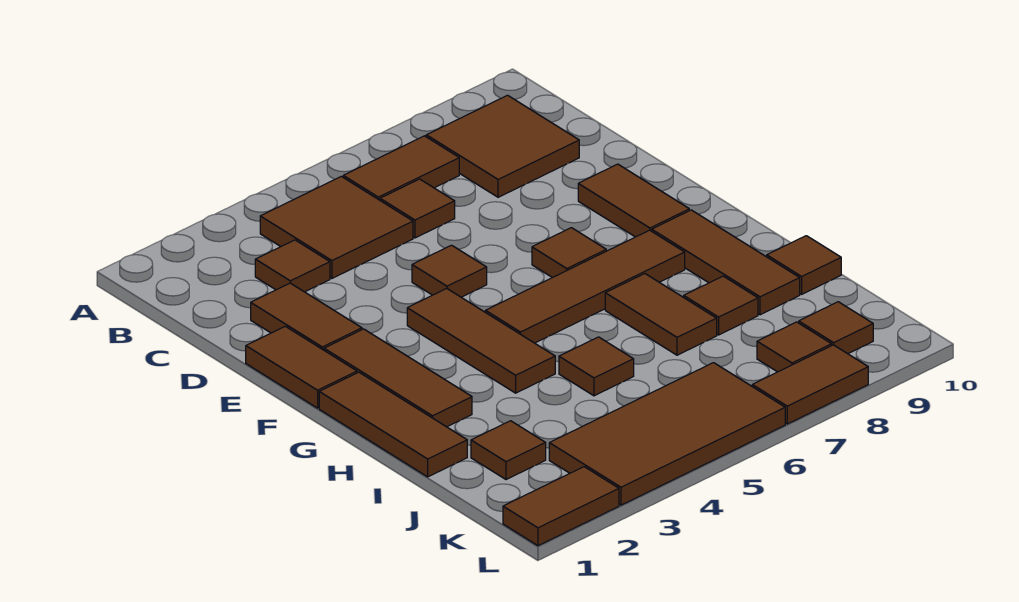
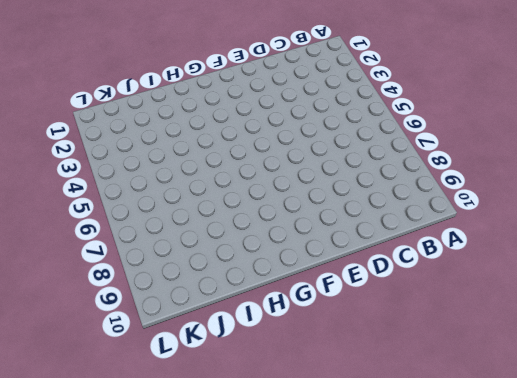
none -> brown tile B4:C5 level 1
none -> brown tile B6:B7 level 1
none -> brown tile B8:C9 level 1

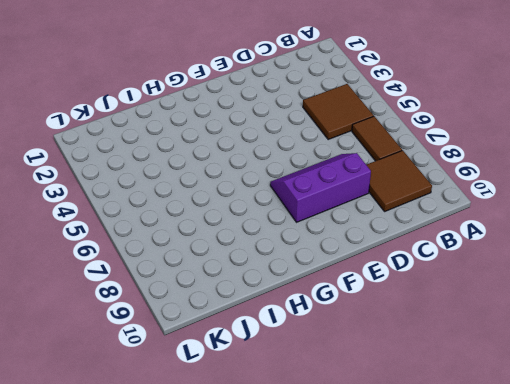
purple slope D7:F8 level 1 top 8 -> brown tile F7 level 1
none -> brown tile C3 level 1
none -> brown tile C6 level 1
none -> brown tile D2:E2 level 1

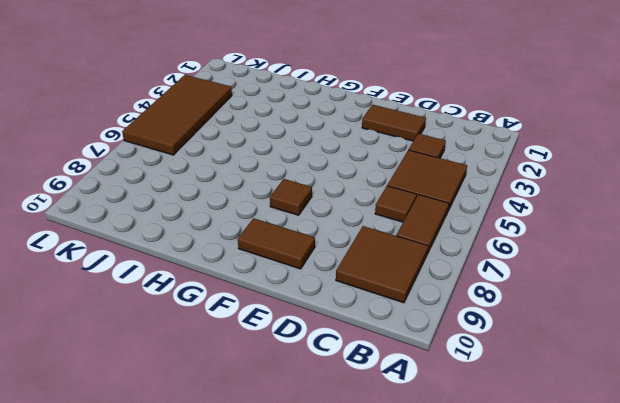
none -> brown tile E1:F1 level 1
none -> brown tile E5 level 1
none -> brown tile F2:H2 level 1

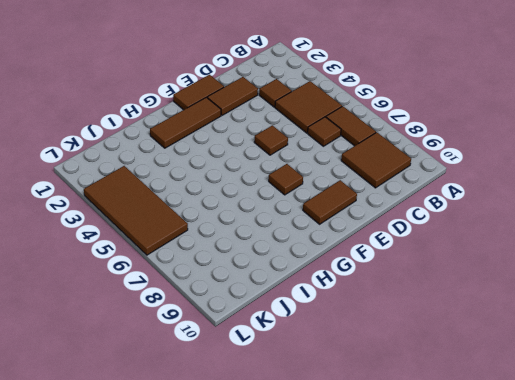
none -> brown tile F4:H4 level 1
none -> brown tile G1:I1 level 1
none -> brown tile G5:G8 level 1

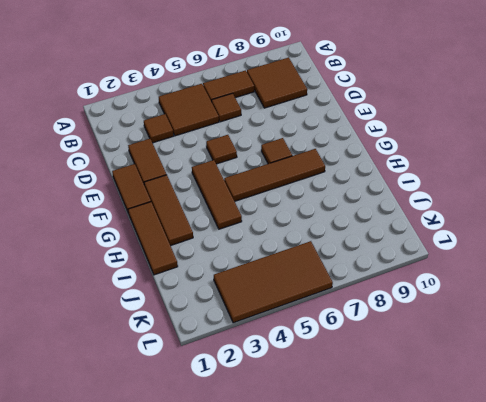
none -> brown tile E9:F9 level 1
none -> brown tile G9:I9 level 1
none -> brown tile H7:I7 level 1

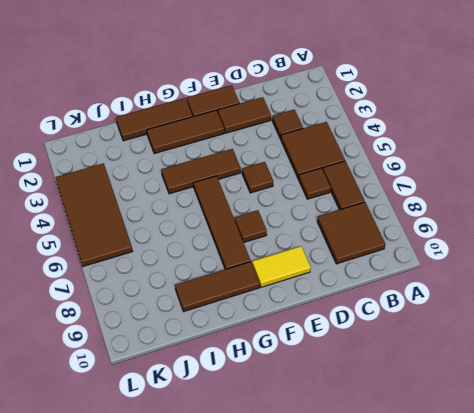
yellow tile E9:F9 level 1 -> brown tile E9:F9 level 1
none -> brown tile H7:I7 level 1
none -> brown tile I5 level 1
none -> brown tile I8 level 1

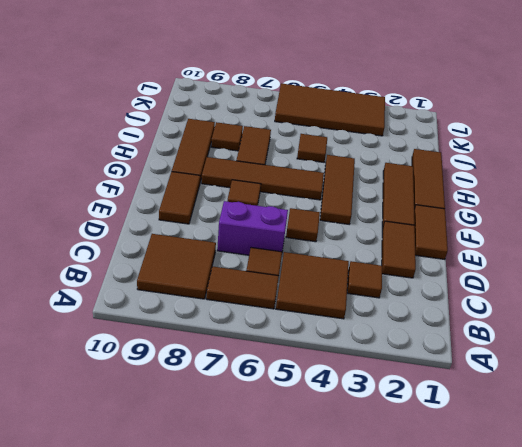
purple brick D6:D7 level 1 -> none
none -> brown tile I10 level 1
none -> brown tile J2 level 1
none -> brown tile K8 level 1

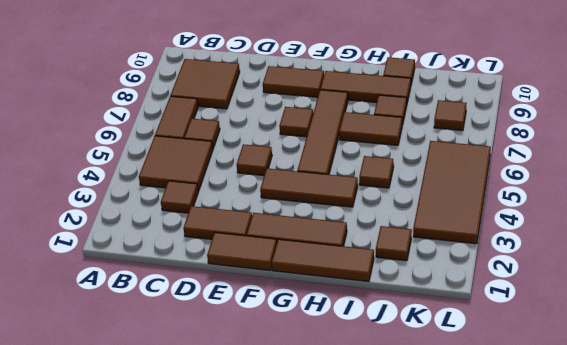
none -> brown tile K9 level 1
none -> brown tile L1:L2 level 1
none -> brown tile L7:L8 level 1

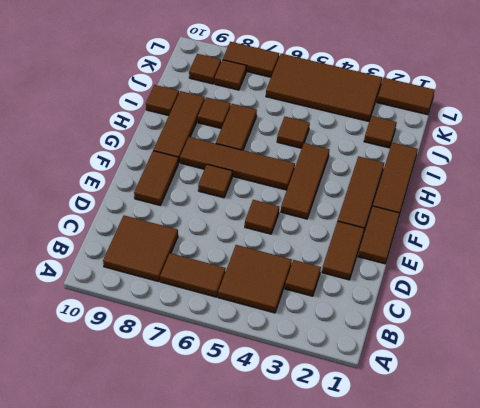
none -> brown tile C6 level 1

